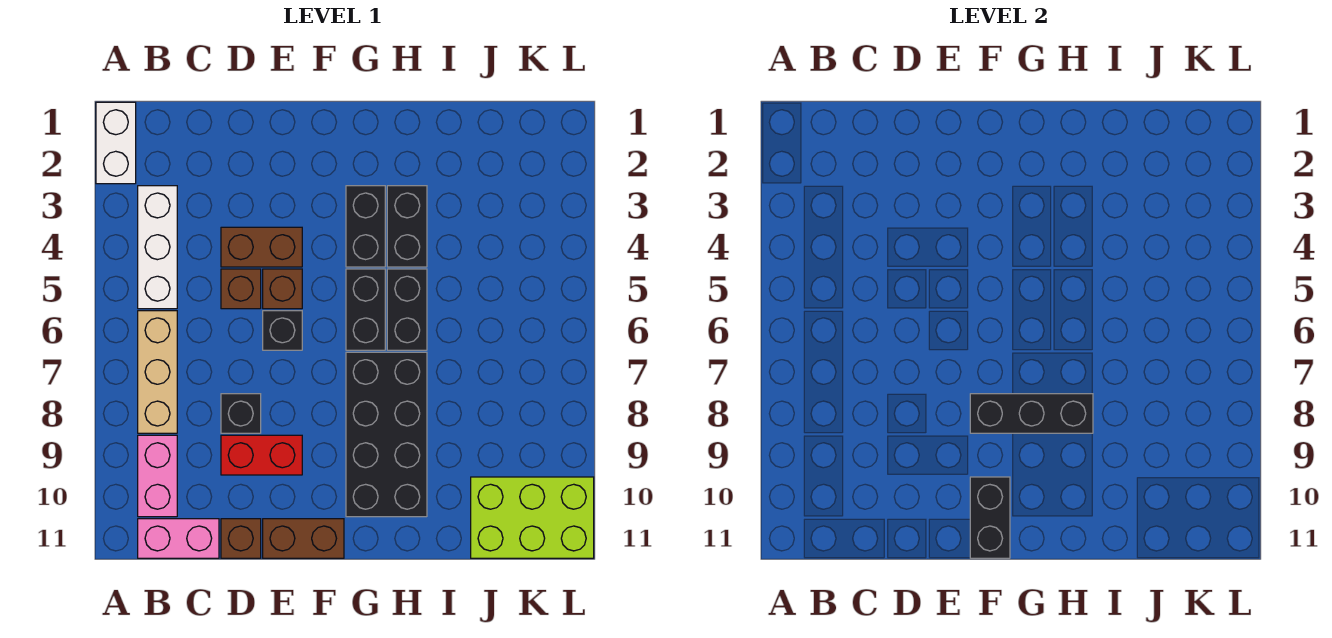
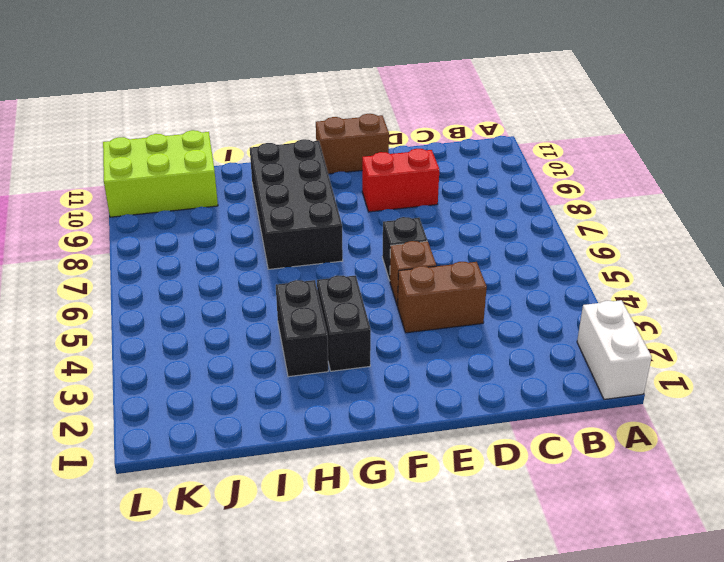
none -> white brick B3:B5 level 1
none -> tan brick B6:B8 level 1
none -> pink brick B9:B10 level 1

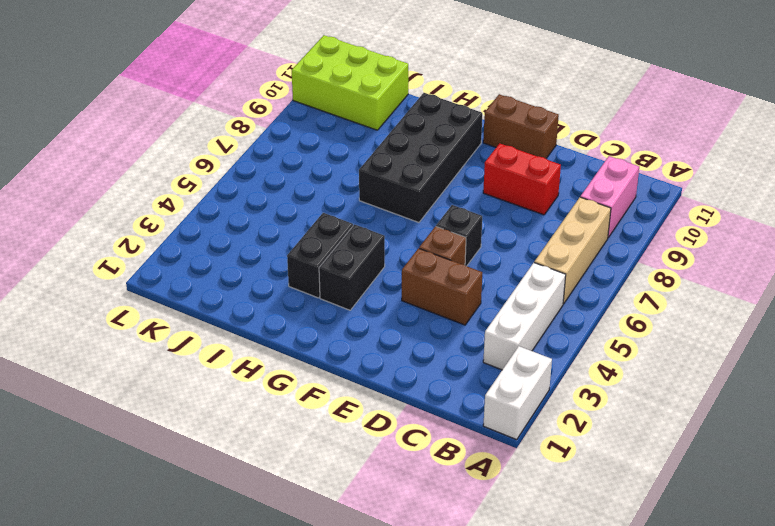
none -> pink brick B11:C11 level 1
none -> brown brick D5 level 1
none -> black brick D8 level 1

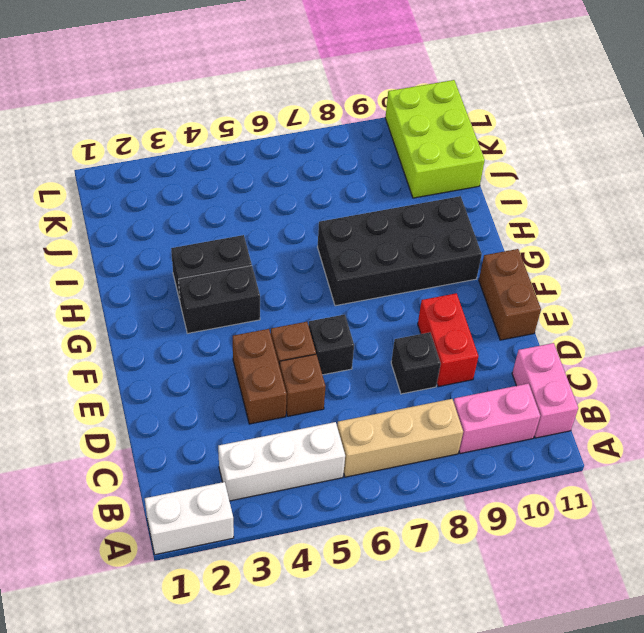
none -> brown brick D11 level 1
none -> black brick G5:G6 level 1
none -> black brick H5:H6 level 1

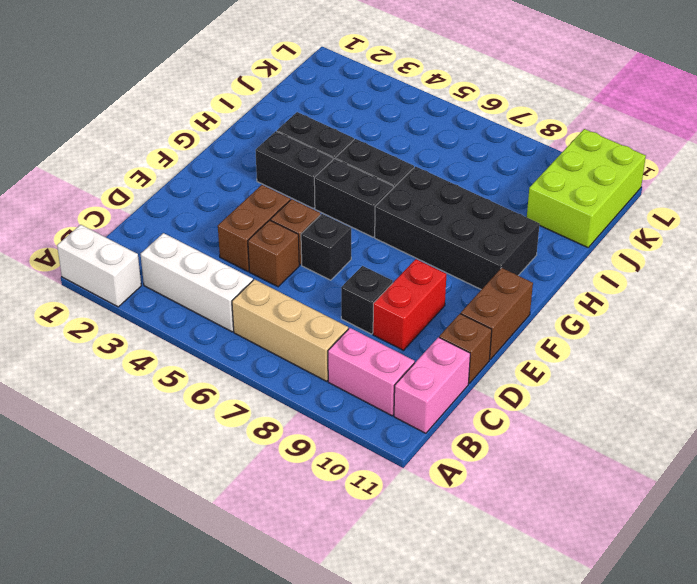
none -> black brick F8:H8 level 2
none -> black brick F10:F11 level 2

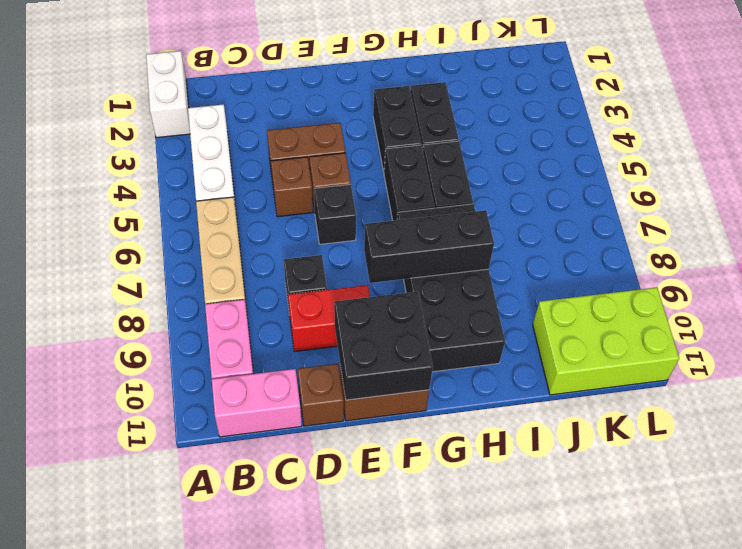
black brick E10:F11 level 2 -> black brick F10:F11 level 2

